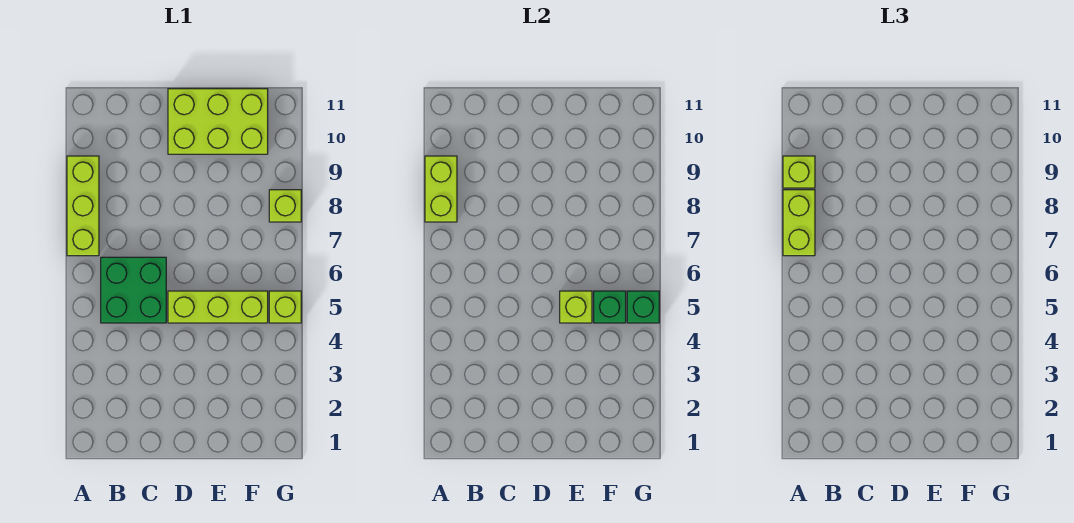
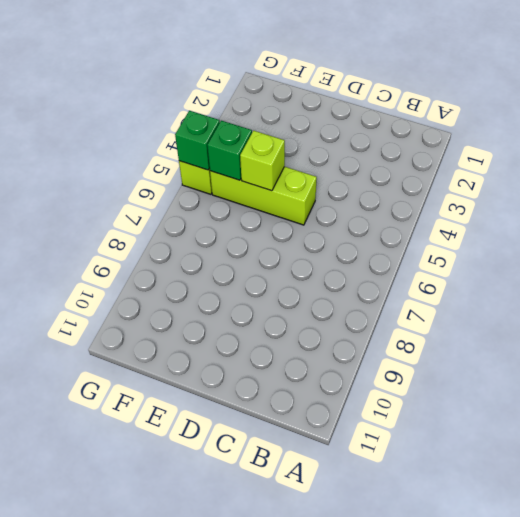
none -> lime brick A7:A9 level 1
none -> green brick B5:C6 level 1
none -> lime brick D10:F11 level 1

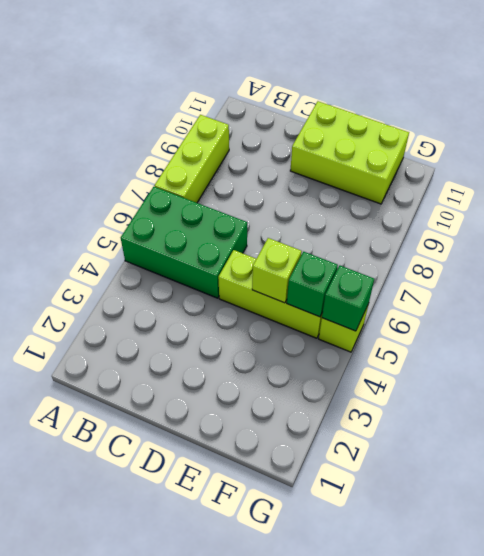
green brick A5:C6 level 1 -> green brick B5:C6 level 1
none -> lime brick G8 level 1
none -> lime brick A8:A9 level 2
none -> lime brick A7:A8 level 3

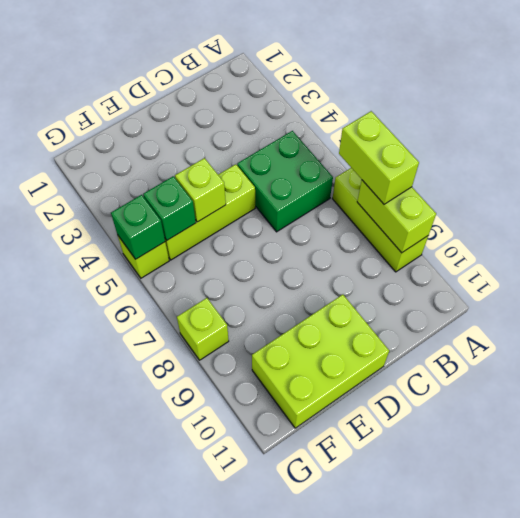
none -> lime brick A9 level 3

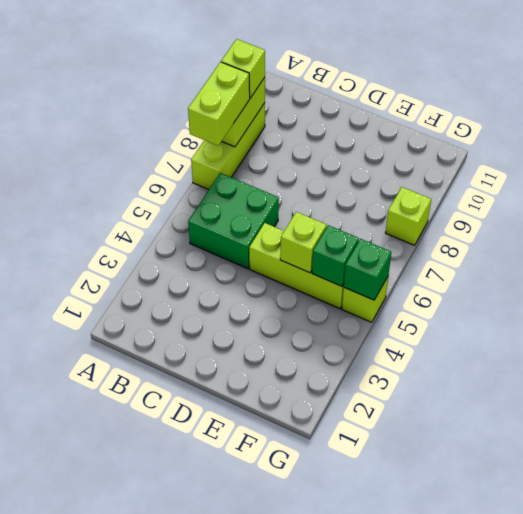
none -> lime brick D10:F11 level 1

